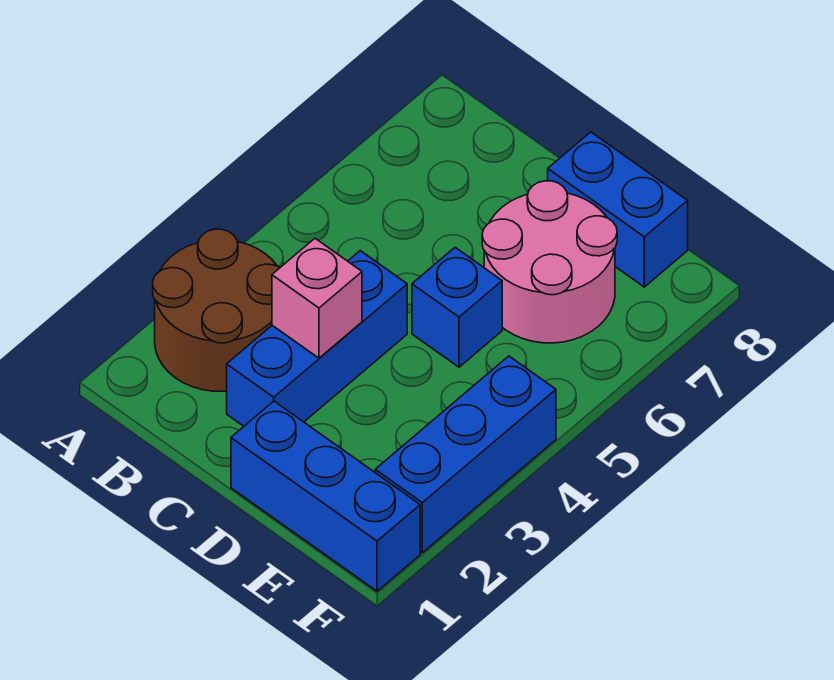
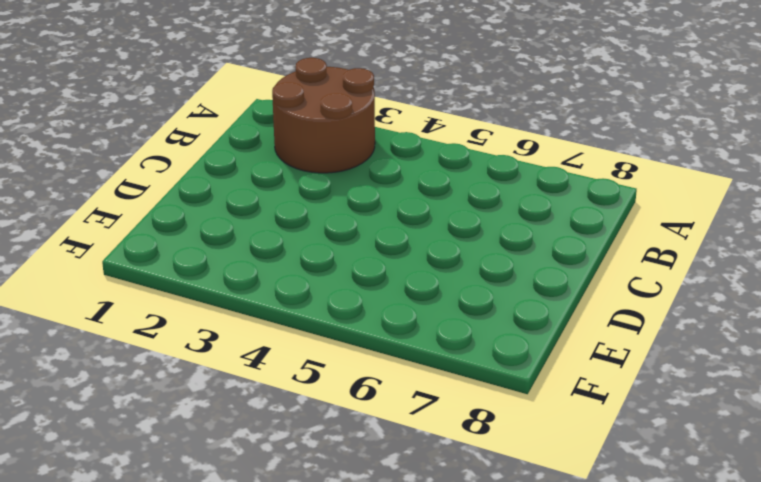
none -> blue brick C2:C4 level 1
none -> blue brick D1:F1 level 1

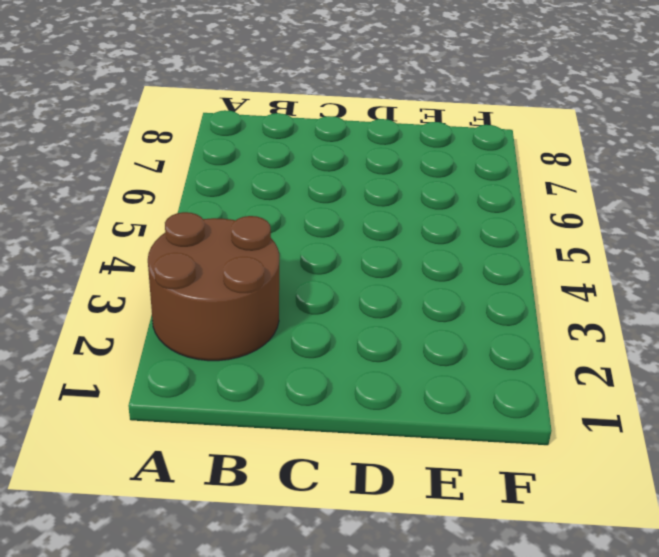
none -> blue brick C2:C4 level 1
none -> blue brick D1:F1 level 1

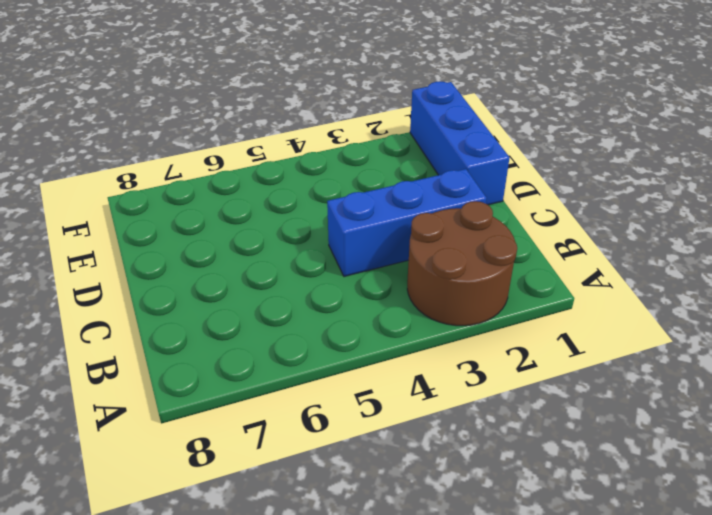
none -> blue brick D5 level 1
none -> pink round brick D6:E7 level 1

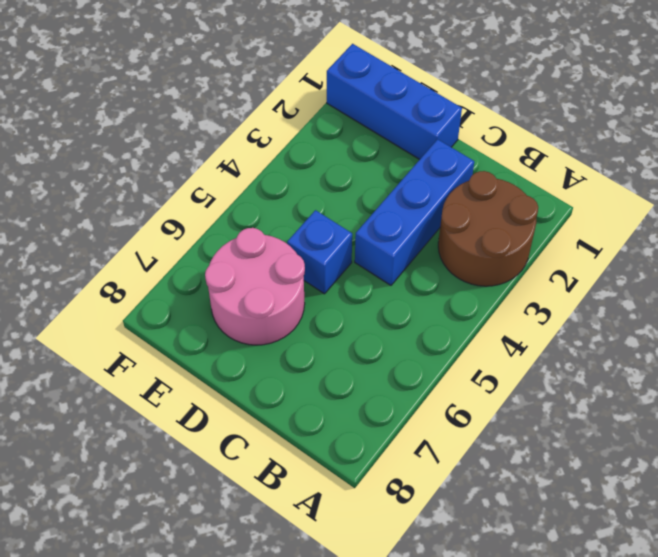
none -> blue brick D8:E8 level 1
none -> blue brick F2:F4 level 1

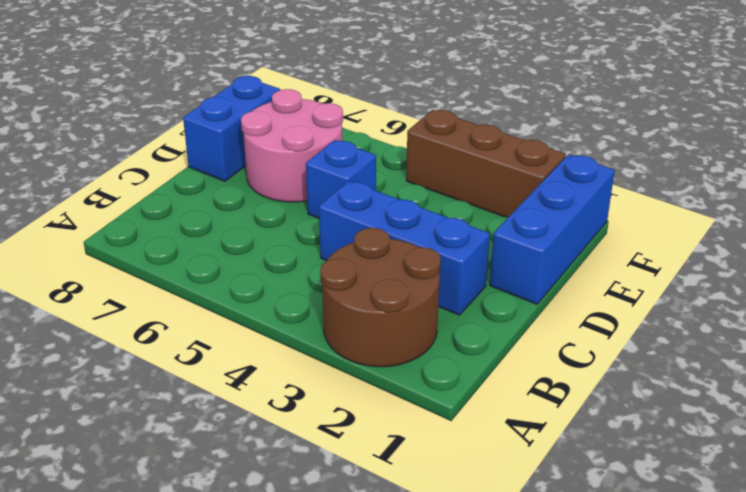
brown brick F2:F4 level 1 -> blue brick F2:F4 level 1
none -> pink brick C3 level 2

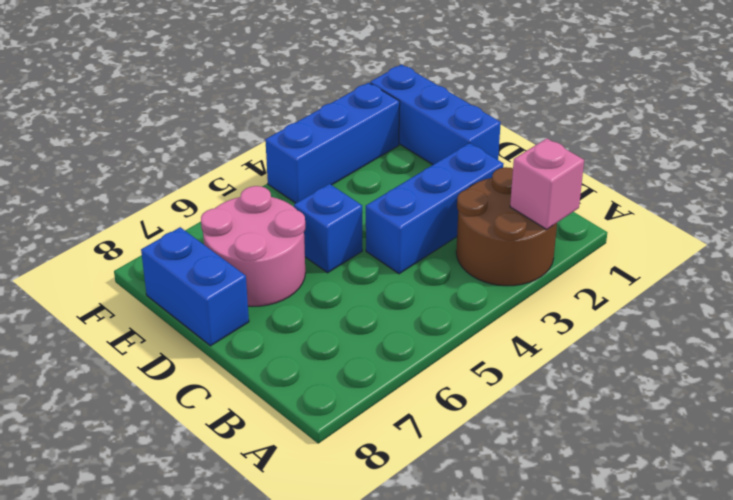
pink brick A2 level 2 -> pink brick C3 level 2

